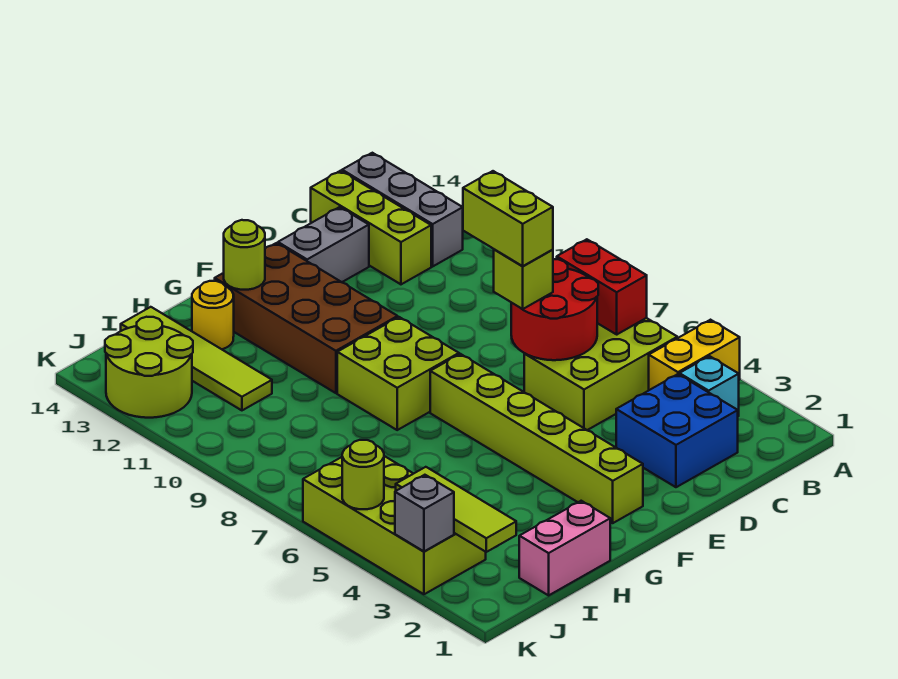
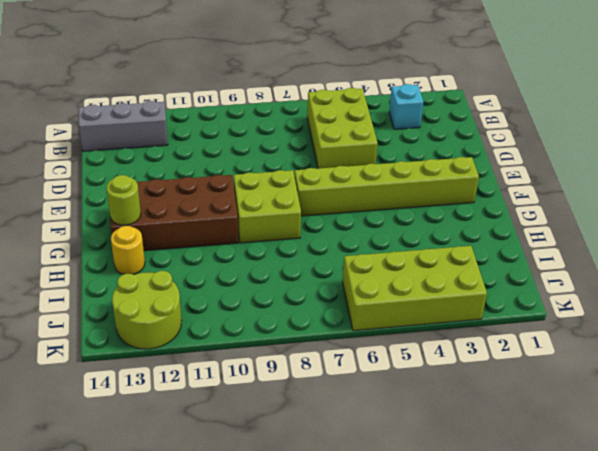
none -> yellow brick A4:B4 level 1
none -> blue brick C2:D3 level 1
none -> lime brick C12:C14 level 1

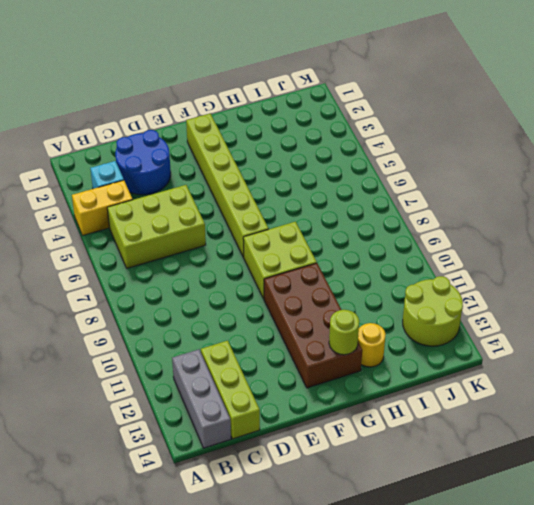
blue round brick C2:D3 level 1 -> blue brick C2:D3 level 1
none -> grey brick D13:E13 level 1
none -> pink brick H1:I1 level 1
none -> lime tile I11:I14 level 1

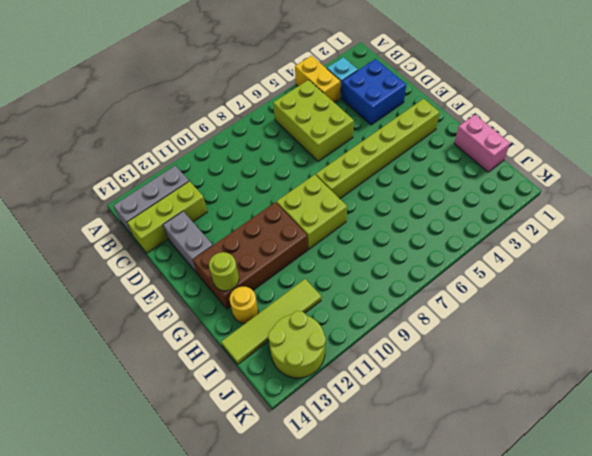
none -> lime brick J3:K6 level 1
none -> red brick B6:B7 level 2
none -> red round brick C6:D7 level 2

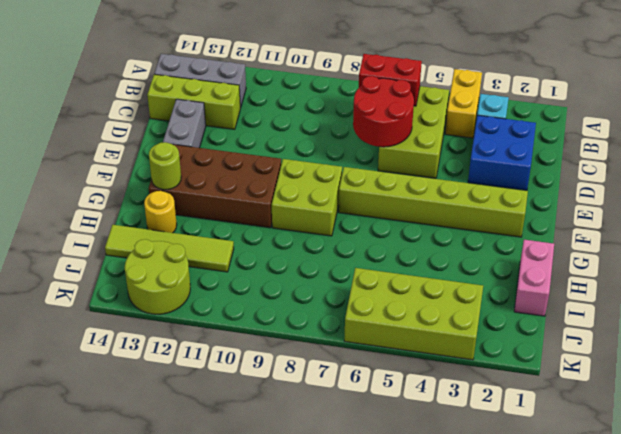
none -> lime tile J2:J4 level 2
none -> grey brick K3 level 2
none -> lime round brick K5 level 2

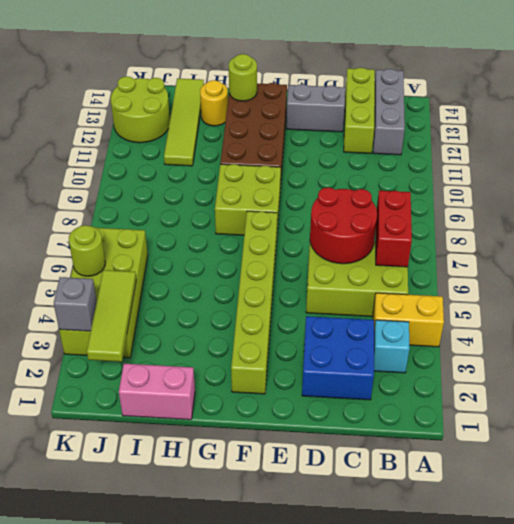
none -> lime brick D7 level 3
none -> lime brick D7:D8 level 4

